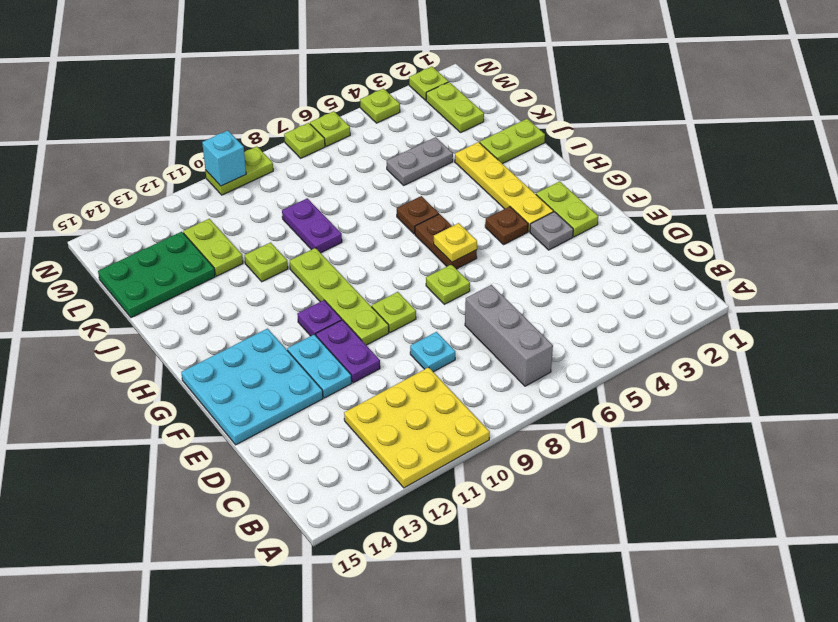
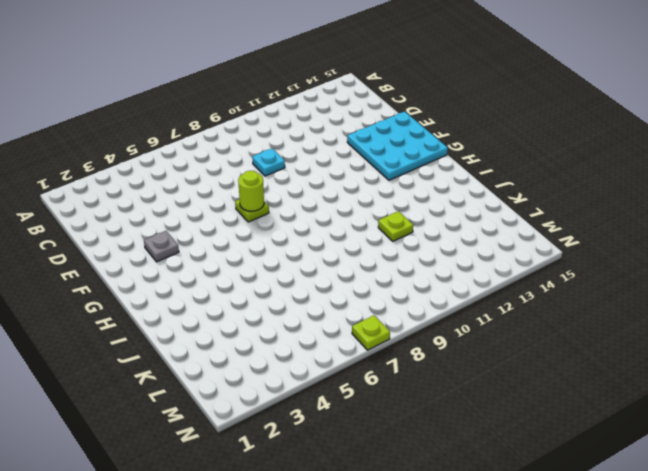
lime round brick F7 level 2 -> none
none -> yellow plate A10:C12 level 1
none -> grey brick B7:D7 level 1
none -> purple plate E11:F11 level 1
none -> cyan plate E12:F12 level 1

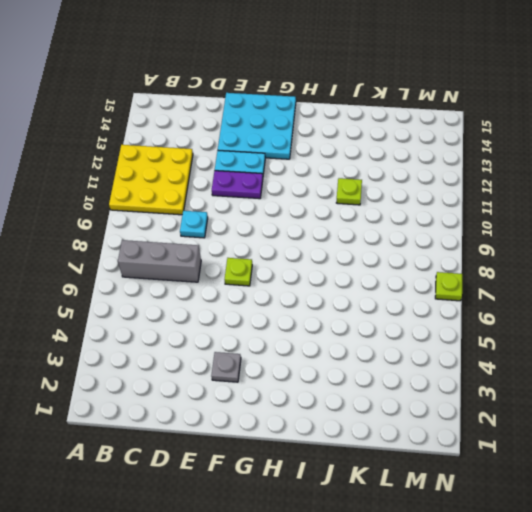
none -> lime plate F2:G2 level 1
none -> lime plate F9 level 1
none -> lime plate F10:I10 level 1
none -> yellow plate G3:J3 level 1

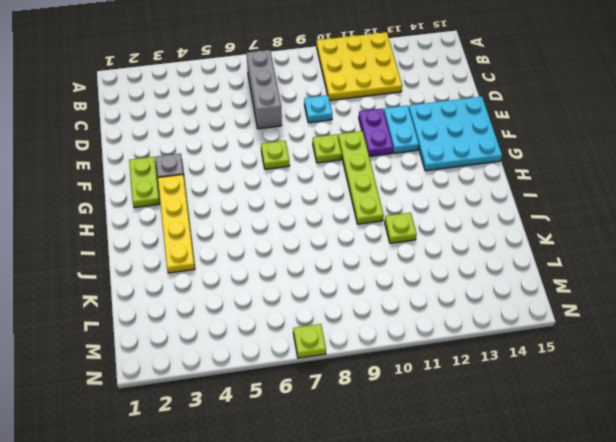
none -> brown plate G4 level 1
none -> brown plate G6:H6 level 1
none -> purple plate G11 level 1
none -> brown plate I6 level 1

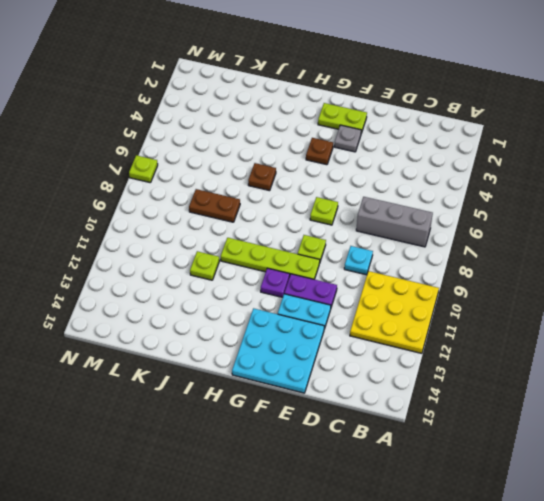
brown plate J8:K8 level 1 -> brown plate G6:H6 level 1
none -> yellow plate G3:J3 level 1
none -> lime plate J1:J2 level 1
none -> purple plate J9:K9 level 1
none -> grey plate K4:K5 level 1

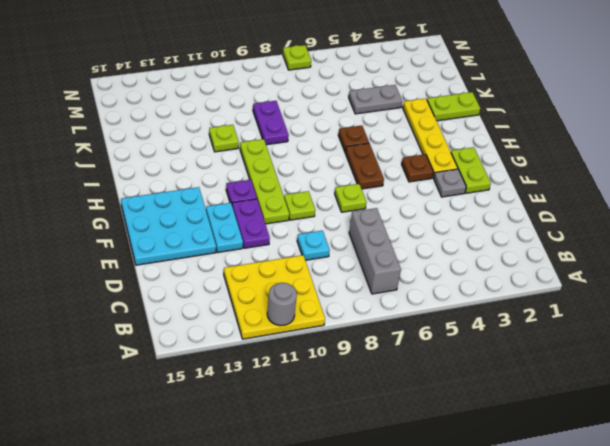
grey round brick A11 level 2 -> none
none -> lime plate K12:L12 level 1
none -> green plate K13:L15 level 1
none -> lime plate L2:M2 level 1
none -> lime plate N2 level 1

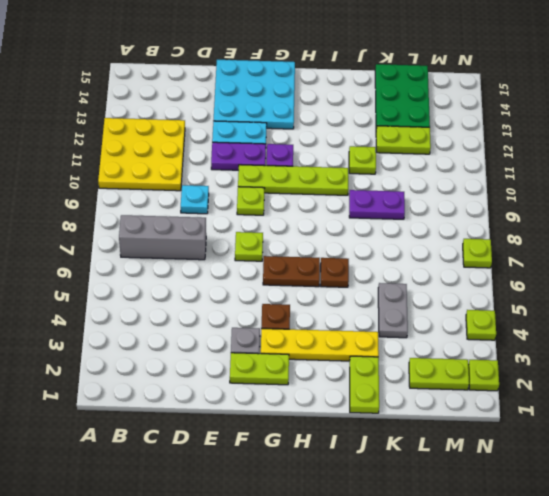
none -> lime plate N6 level 1
none -> lime plate N9:N10 level 1
none -> yellow plate G6 level 2
none -> cyan brick N10 level 2

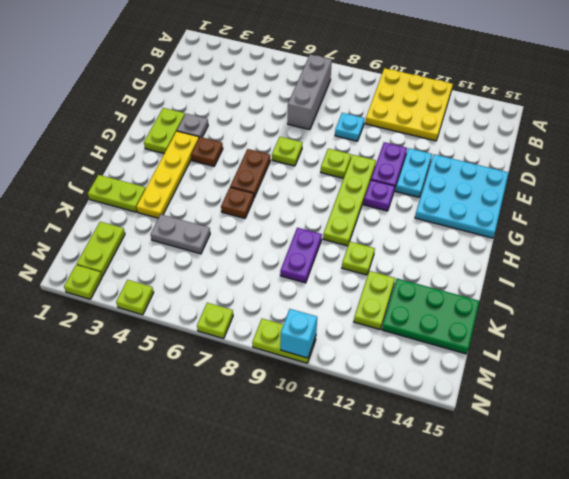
none -> lime plate N6 level 1
none -> yellow plate G6 level 2

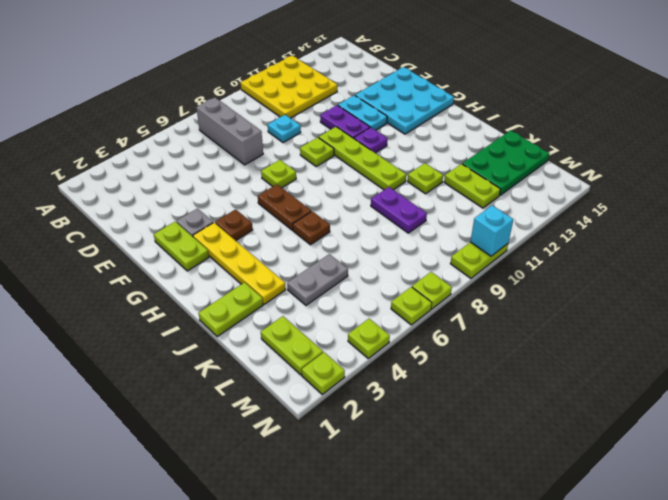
none -> yellow plate G6 level 2

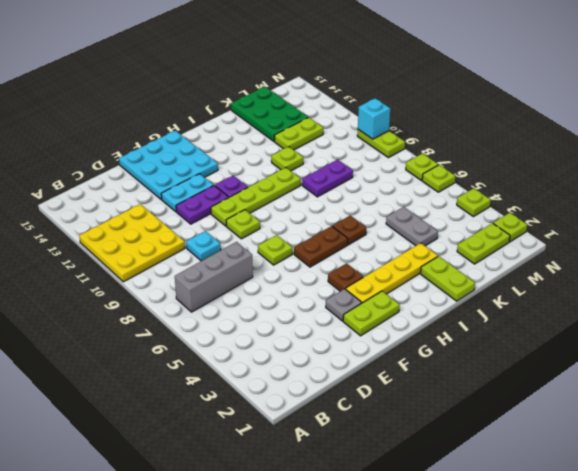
none -> yellow plate G6 level 2

